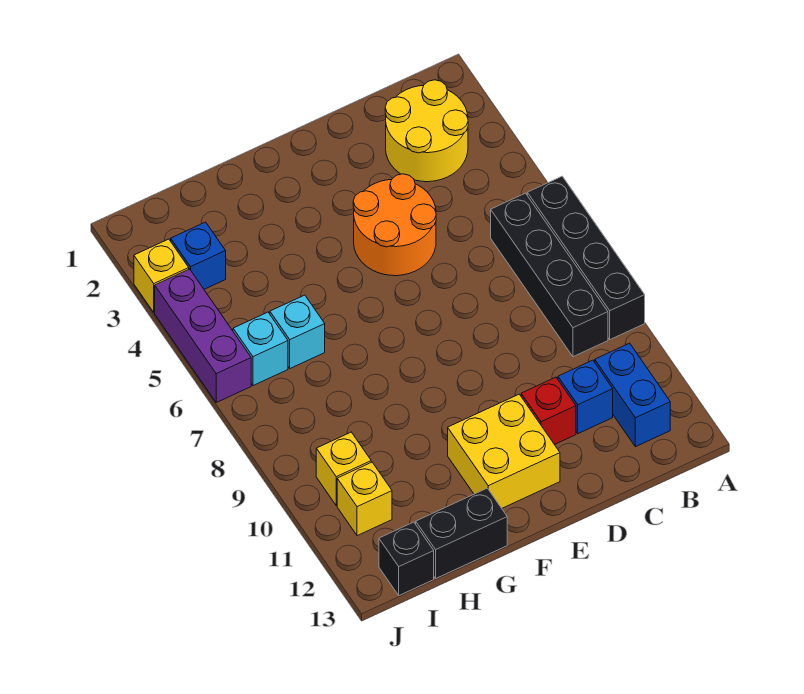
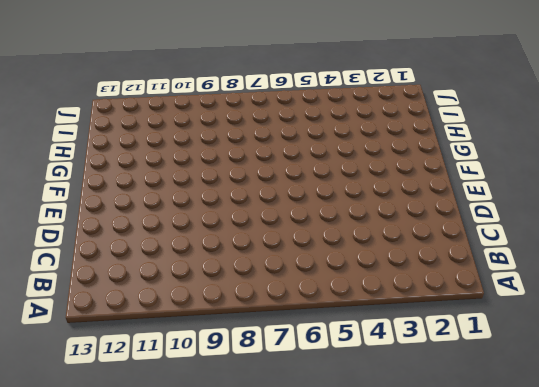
none -> black brick A6:A9 level 1
none -> yellow round brick B2:C3 level 1
none -> black brick B6:B9 level 1

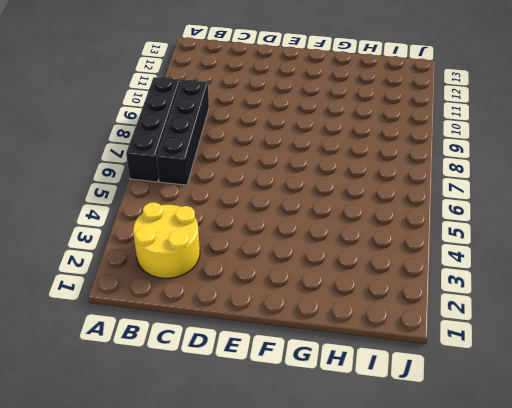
none -> blue brick B11:B12 level 1
none -> blue brick C11 level 1
none -> orange round brick D4:E5 level 1

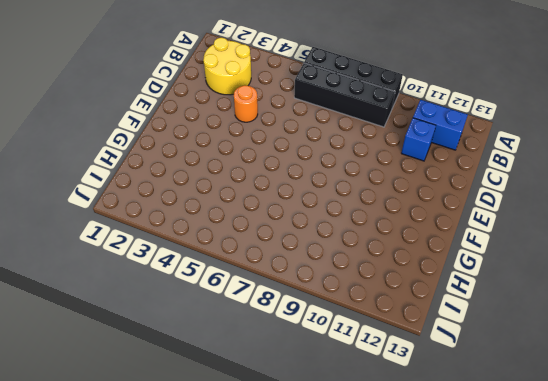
orange round brick D4 level 1 -> orange round brick D4:E5 level 1
none -> red brick D11 level 1
none -> yellow brick E11:F12 level 1
none -> black brick G13:H13 level 1

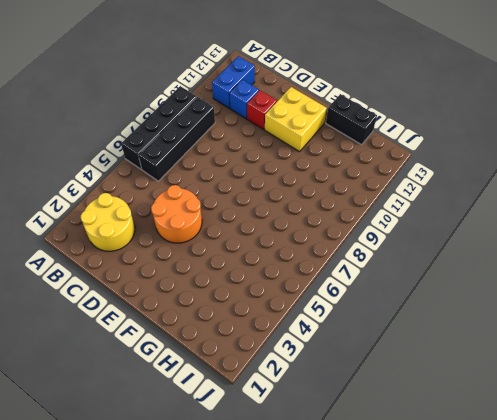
none -> cyan brick H6 level 1
none -> blue brick I3 level 1
none -> cyan brick I6 level 1

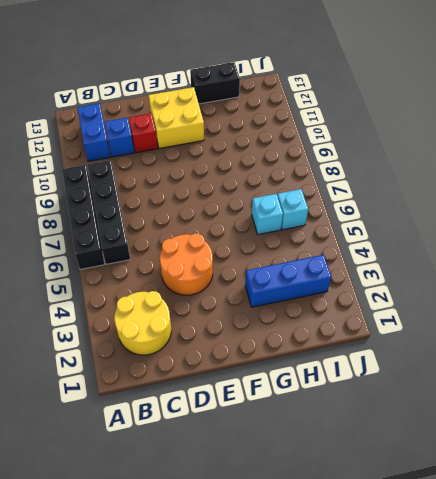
blue brick G3:I3 level 1 -> blue brick I3 level 1
none -> yellow brick I10 level 1
none -> yellow brick I11 level 1
none -> black brick I13 level 1

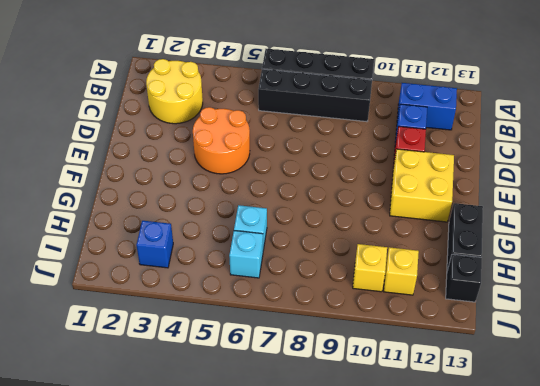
none -> yellow brick J3 level 1
none -> purple brick J4:J6 level 1

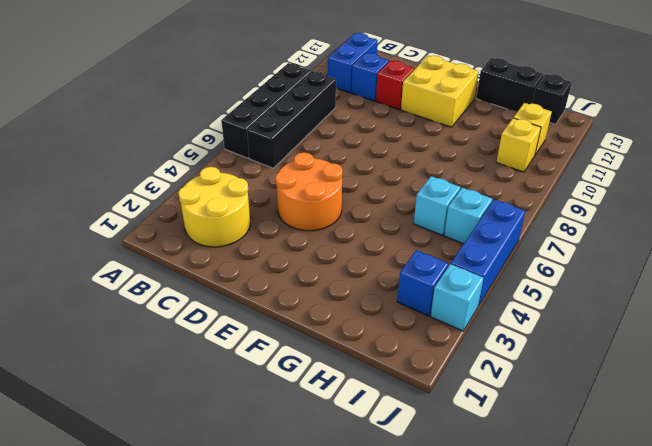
cyan brick J3 level 1 -> yellow brick J3 level 1
blue brick J4:J6 level 1 -> purple brick J4:J6 level 1

